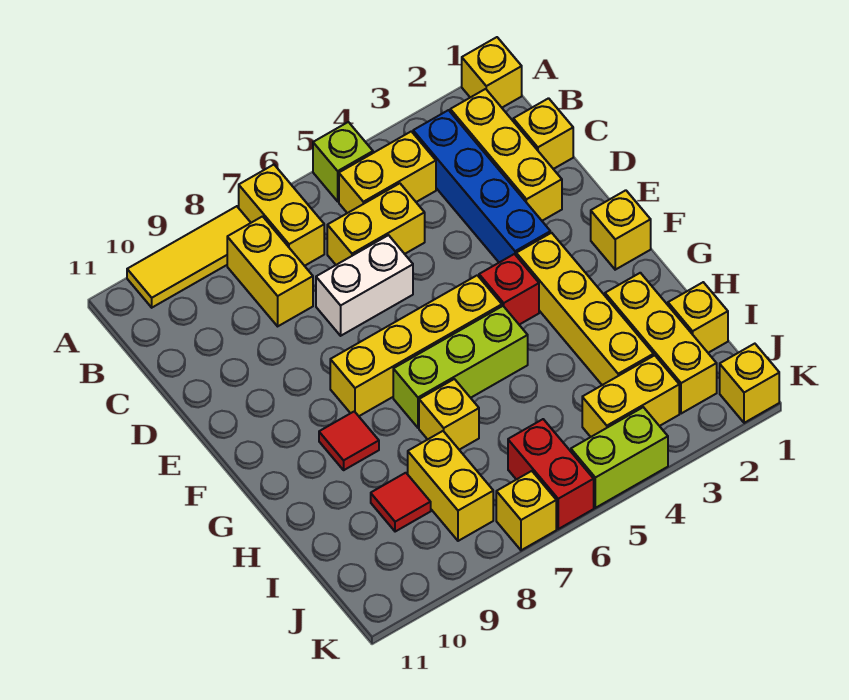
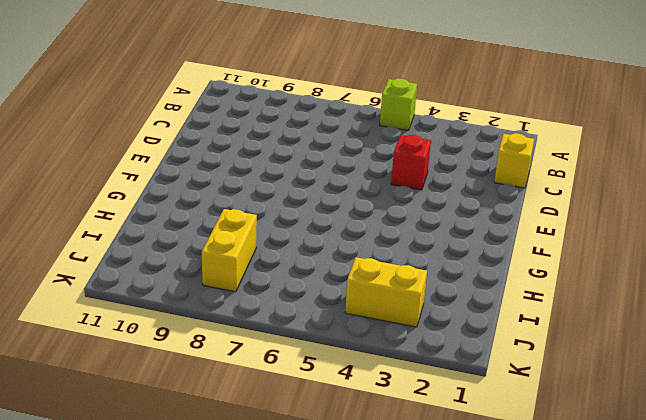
red brick D4 level 1 -> red brick F4 level 1
none -> yellow brick A1 level 1
none -> yellow brick A7:B7 level 1
none -> yellow tile A8:A10 level 1

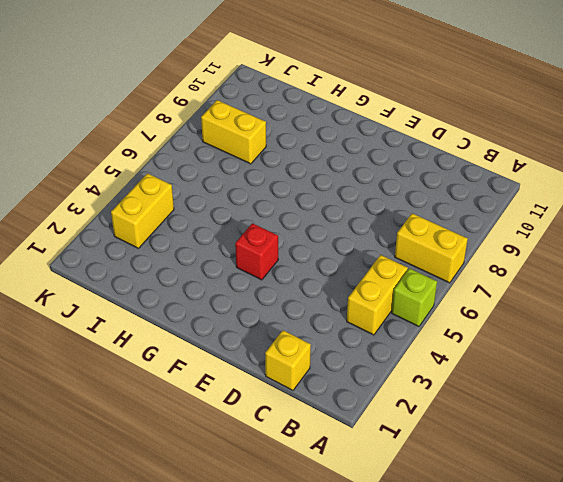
none -> yellow brick A1 level 1
none -> yellow tile A8:A10 level 1
none -> yellow brick B2:D2 level 1

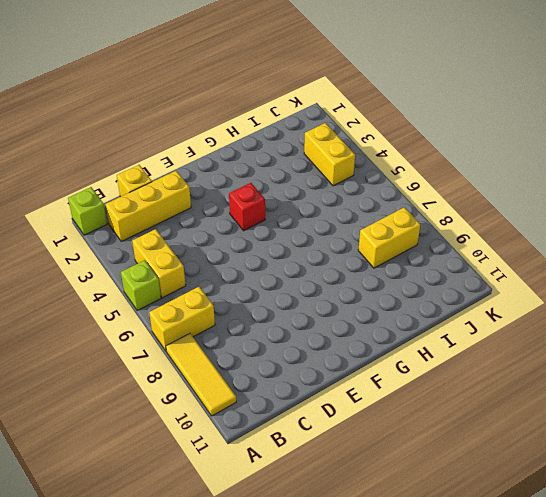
lime brick A1 level 1 -> yellow brick A1 level 1
none -> blue brick B3:E3 level 1
none -> yellow brick B8:C8 level 1
none -> yellow brick C5:C6 level 1

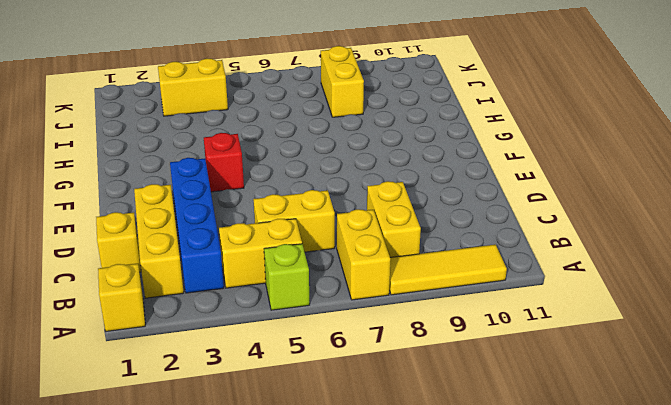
none -> white brick D6:D7 level 1
none -> yellow brick F1 level 1
none -> yellow brick F3:I3 level 1

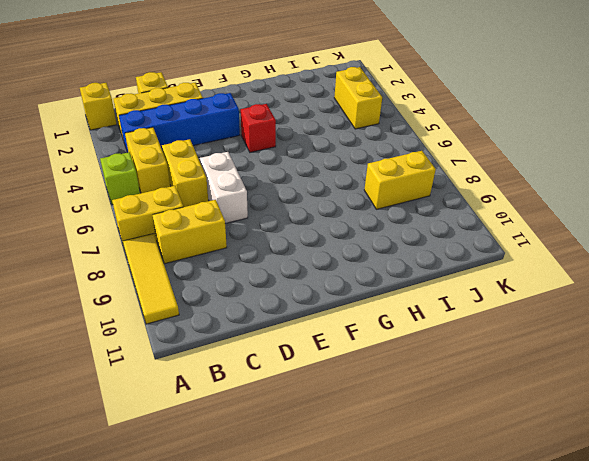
none -> yellow brick F1 level 1
none -> yellow brick F3:I3 level 1
none -> yellow brick F5:F8 level 1

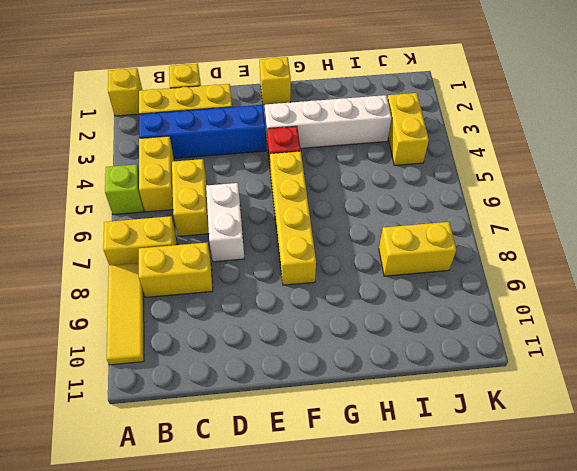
white brick F3:I3 level 1 -> yellow brick F3:I3 level 1
none -> lime brick G5:G7 level 1
none -> red tile G9 level 1
none -> yellow brick H2:J2 level 1

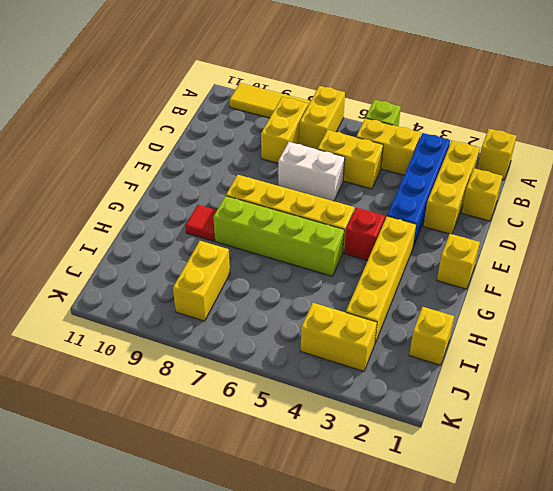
lime brick G5:G8 level 1 -> lime brick G5:G7 level 1
none -> yellow brick H2:J2 level 1
none -> yellow brick H7 level 1
none -> red tile I9 level 1

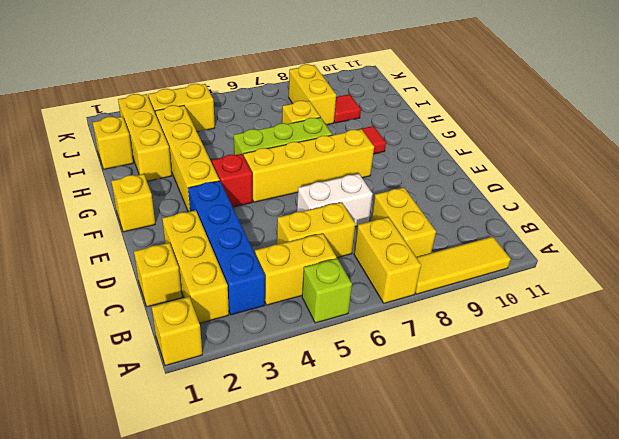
none -> red brick J6:K6 level 1
none -> yellow brick K1 level 1
none -> lime brick K4:K5 level 1

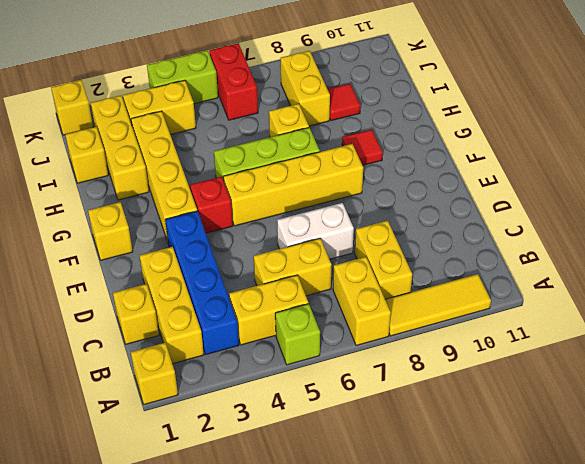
none -> yellow brick K7 level 1

